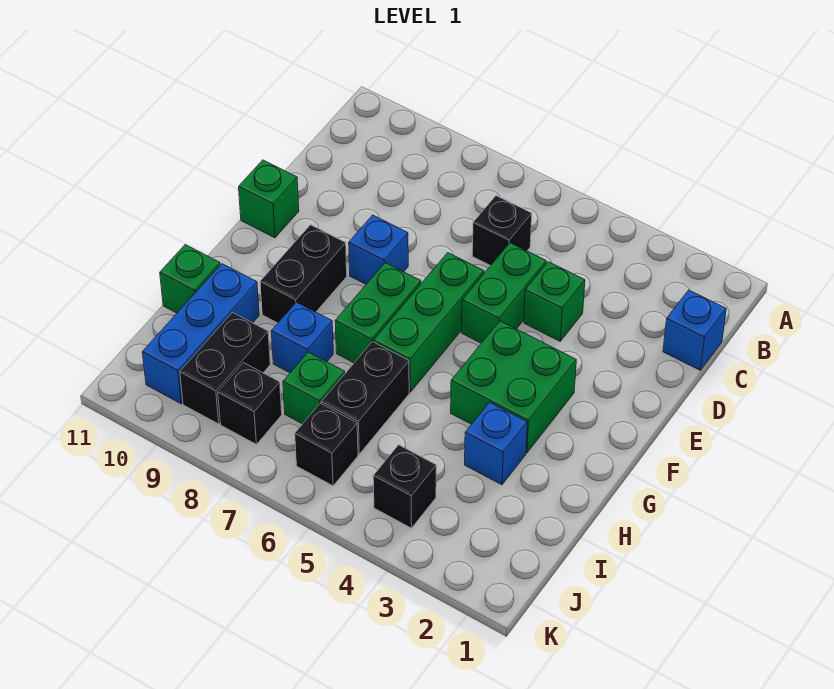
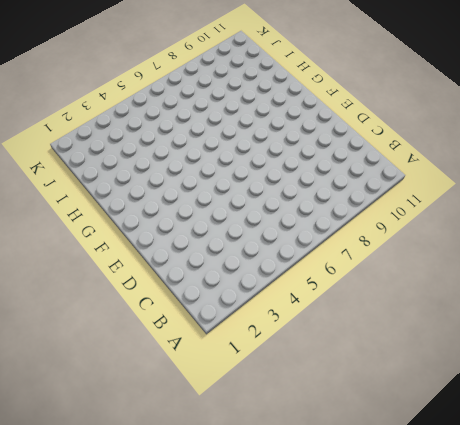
none -> blue brick C1 level 1
none -> black brick C6 level 1
none -> green brick D4 level 1

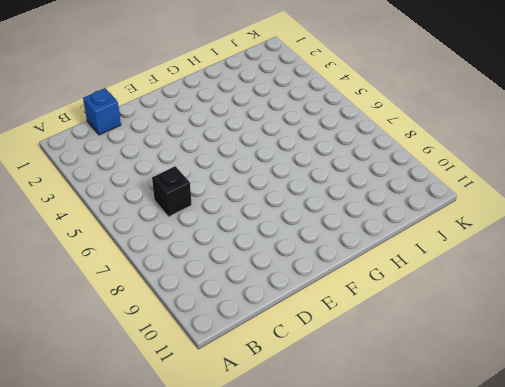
none -> green brick D4 level 1
none -> green brick D5:E5 level 1
none -> green brick E6:G6 level 1

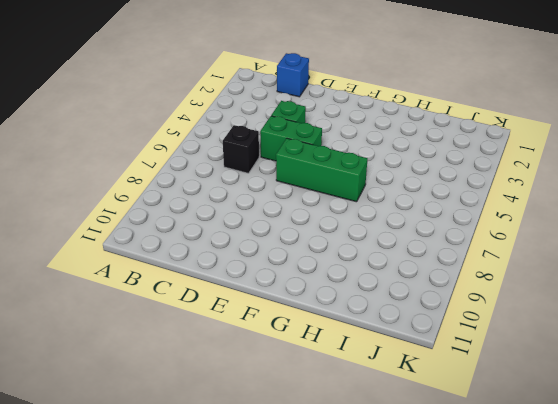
none -> blue brick E8 level 1
none -> green brick E11 level 1
none -> green brick F3:G4 level 1

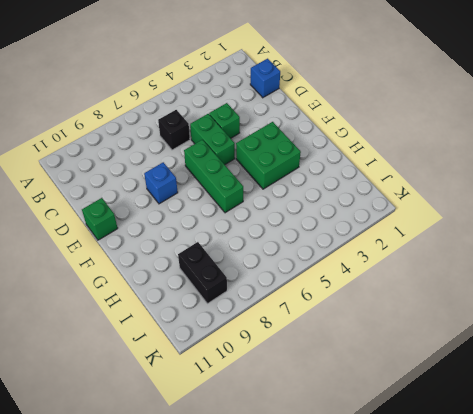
none -> green brick F7:G7 level 1
none -> black brick F9:G9 level 1
none -> blue brick H3 level 1

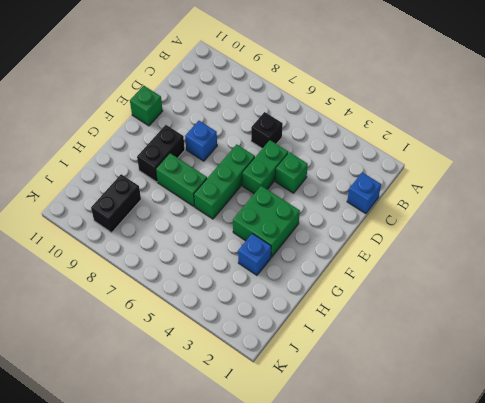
green brick G7:G8 level 1 -> green brick F7:G7 level 1
none -> black brick H6:I6 level 1
none -> blue brick H8 level 1
none -> blue brick H10:J10 level 1

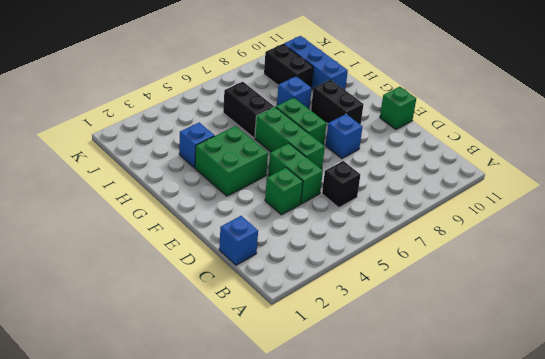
none -> green brick H11 level 1
none -> green brick I7 level 1
none -> black brick J4 level 1

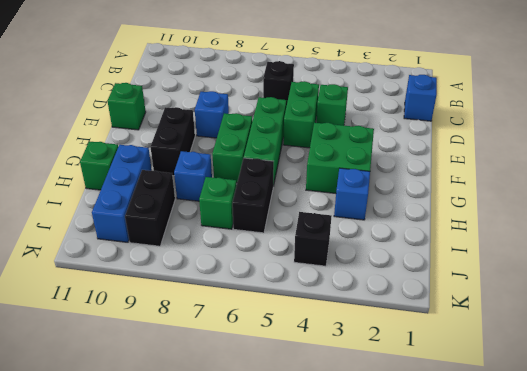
none -> black brick J6 level 1
none -> black brick J8 level 1

